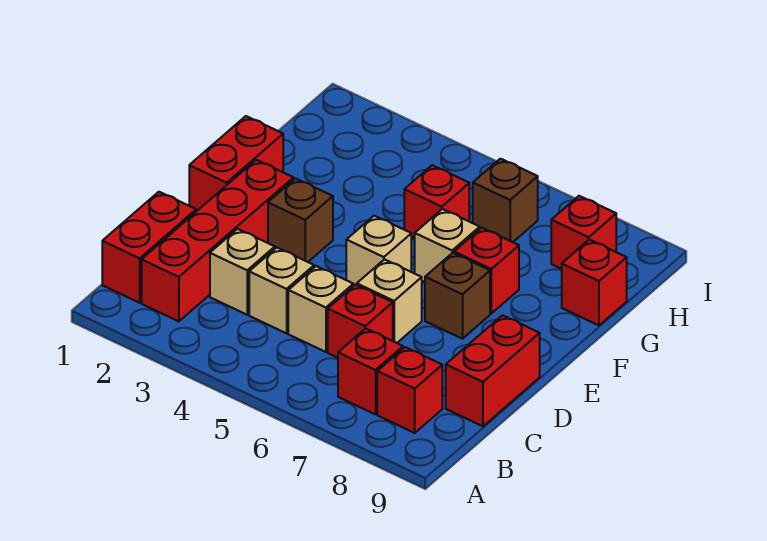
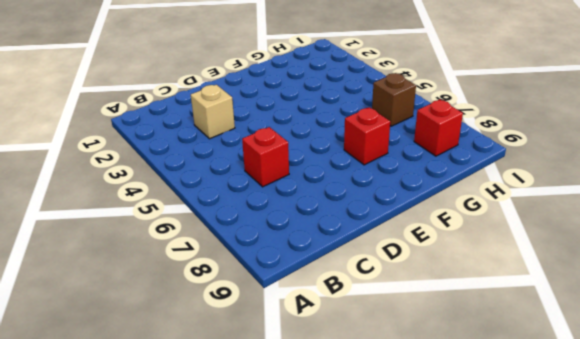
none -> red brick B1:C1 level 1
none -> red brick B2:E2 level 1
none -> red brick B7 level 1

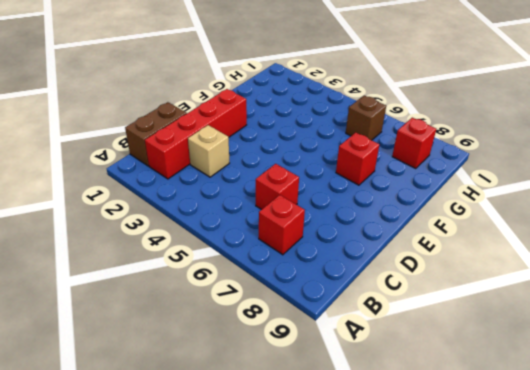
brown brick B1:C1 level 1 -> red brick B1:C1 level 1
none -> red brick B8 level 1
none -> tan brick C4 level 1
none -> tan brick C5 level 1

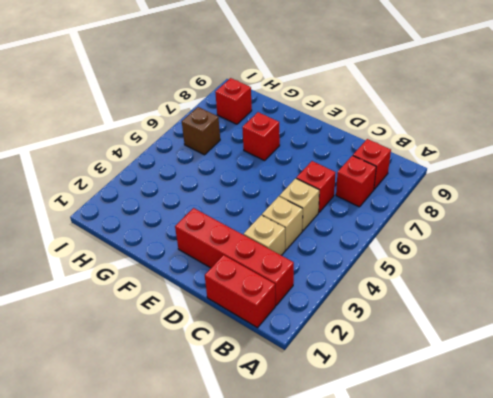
none -> red brick C9:D9 level 1
none -> tan brick D6 level 1
none -> red brick E1:F1 level 1

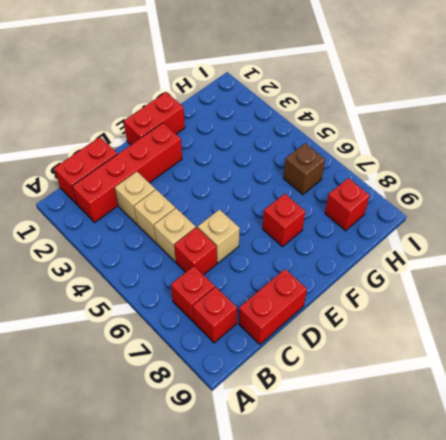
none -> brown brick E3 level 1
none -> tan brick E5 level 1
none -> brown brick E7 level 1

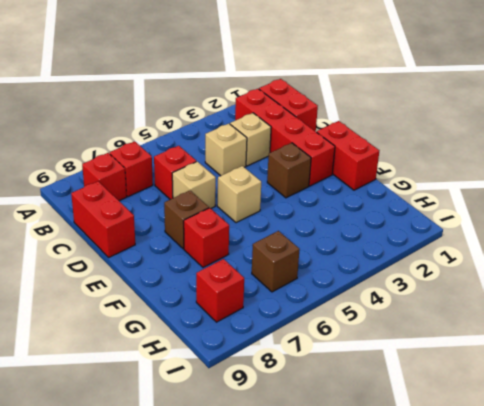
none -> tan brick C5 level 1
none -> tan brick F6 level 1
none -> red brick G5 level 1

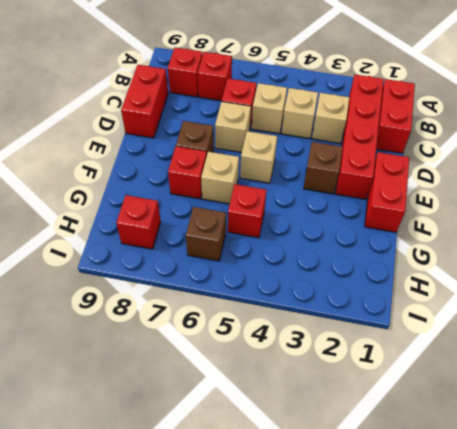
none -> red brick G9 level 1

